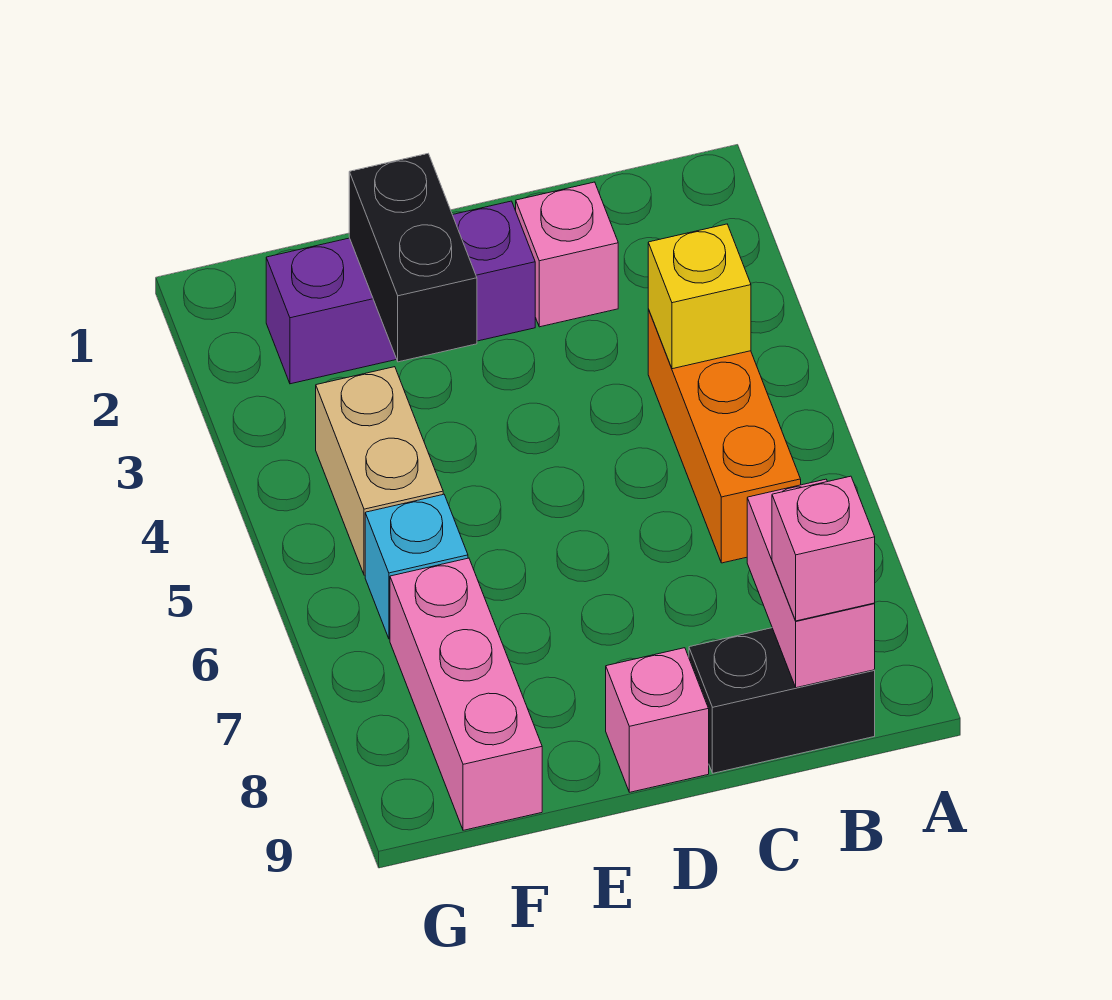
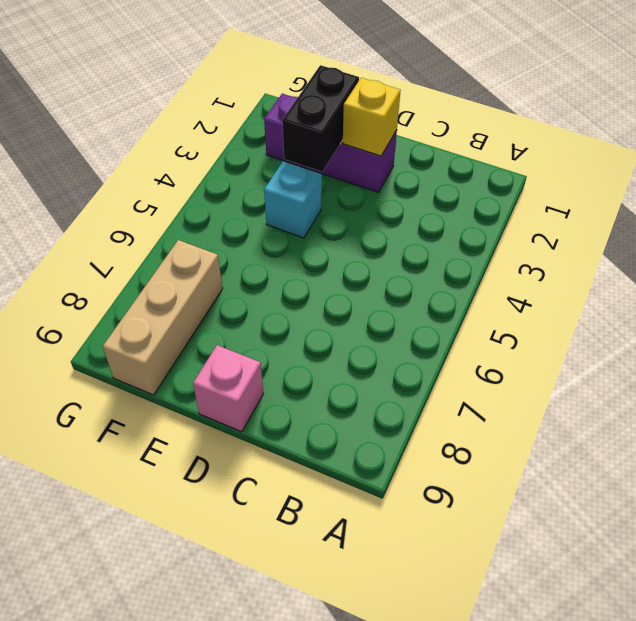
yellow brick D2 level 2 -> yellow brick B4 level 2
cyan brick E4 level 1 -> cyan brick F6 level 1
tan brick F7:F9 level 1 -> pink brick F7:F9 level 1
none -> orange brick B4:B6 level 1
none -> black brick B9:C9 level 1
none -> pink brick C2 level 1

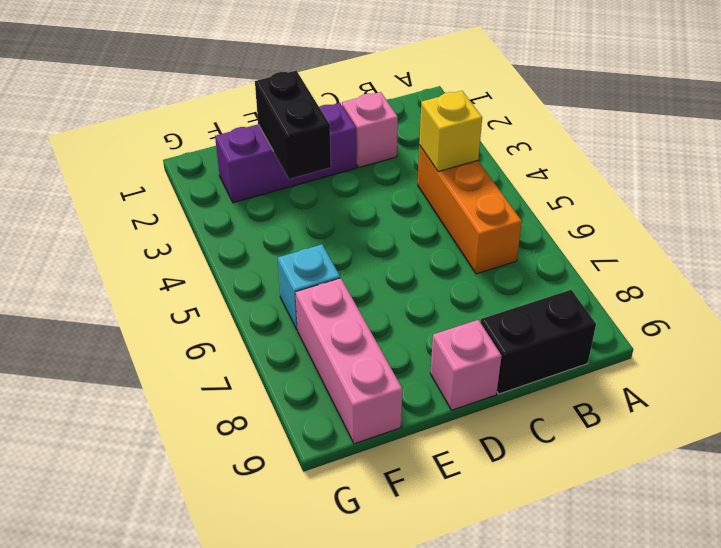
none -> tan brick F4:F5 level 1
none -> pink brick B8:B9 level 2
none -> pink brick B9 level 3

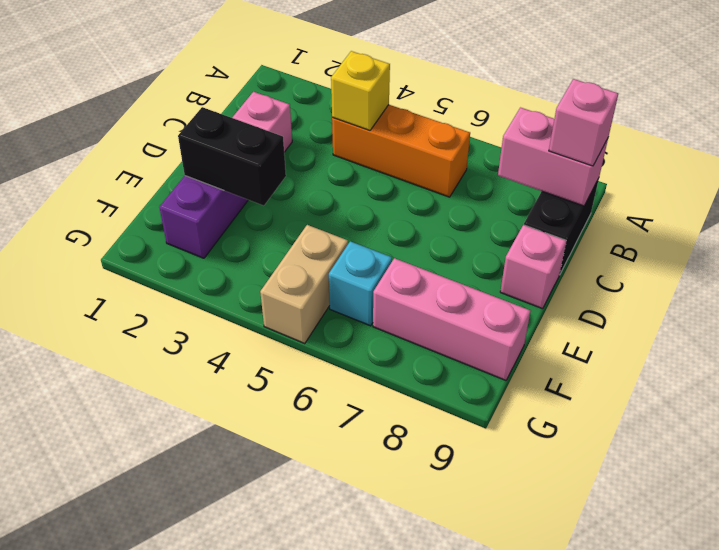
tan brick F5:G5 level 1 -> tan brick F4:F5 level 1

